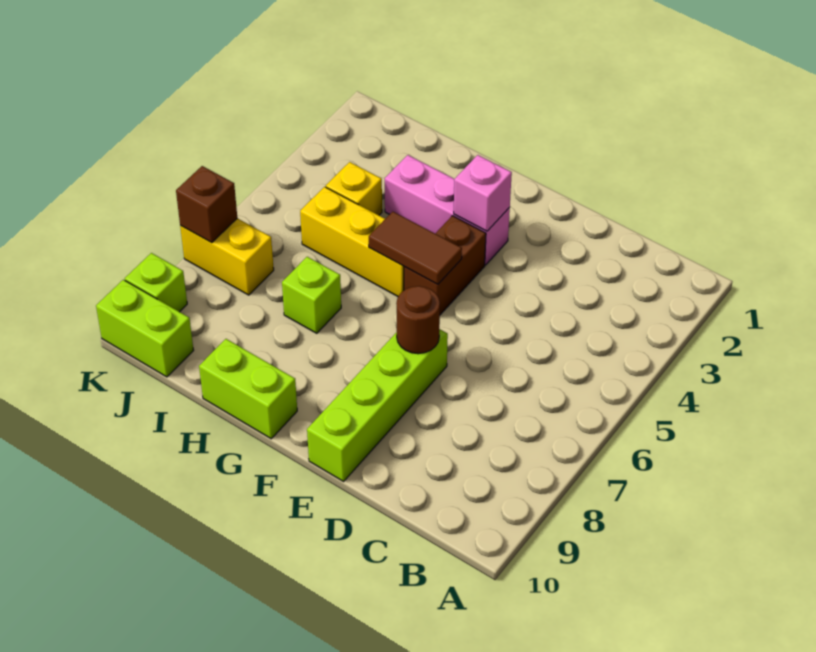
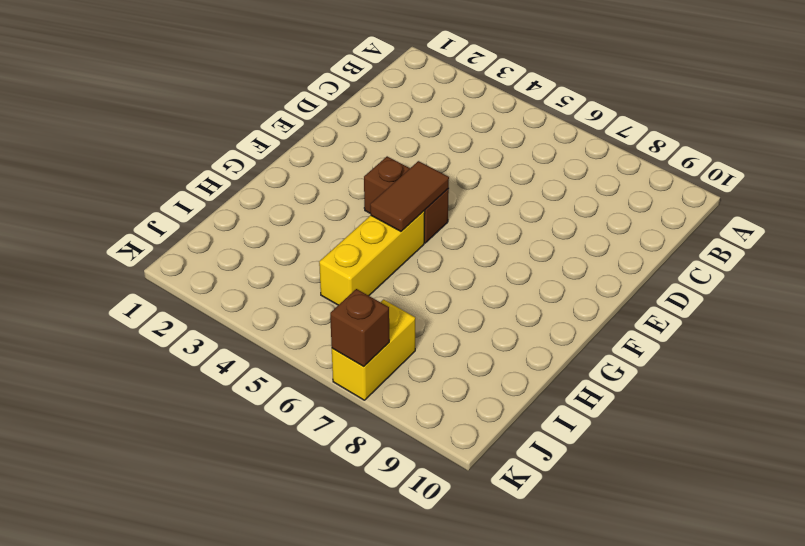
none -> lime brick E7:E10 level 1
none -> pink brick F3:H3 level 1
none -> lime brick G10:H10 level 1

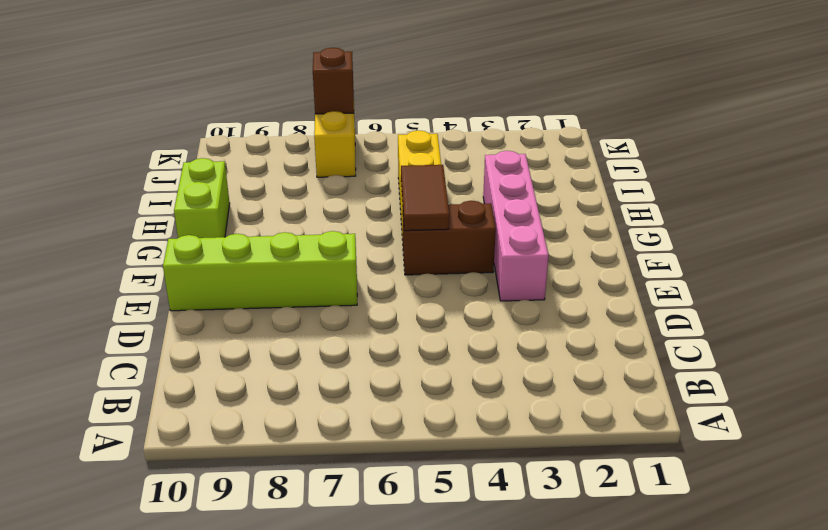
pink brick E3:H3 level 1 -> pink brick F3:H3 level 1
none -> lime brick H7 level 1
none -> yellow brick I4 level 1
none -> lime brick J10:K10 level 1

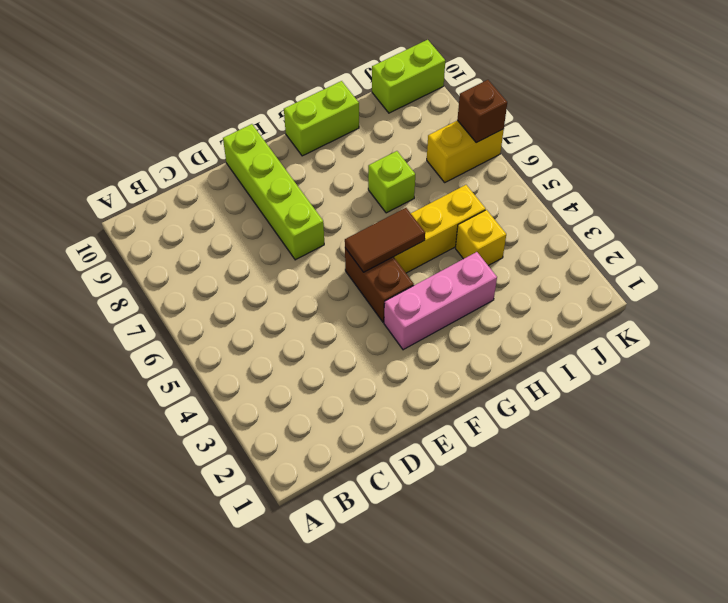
none -> lime brick K9 level 1
none -> brown round brick E7 level 2
none -> pink brick F3 level 2

